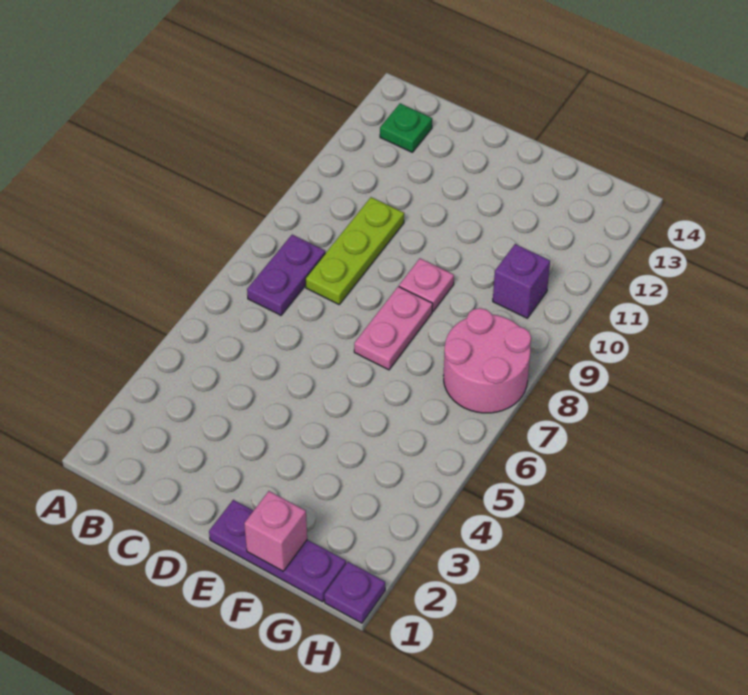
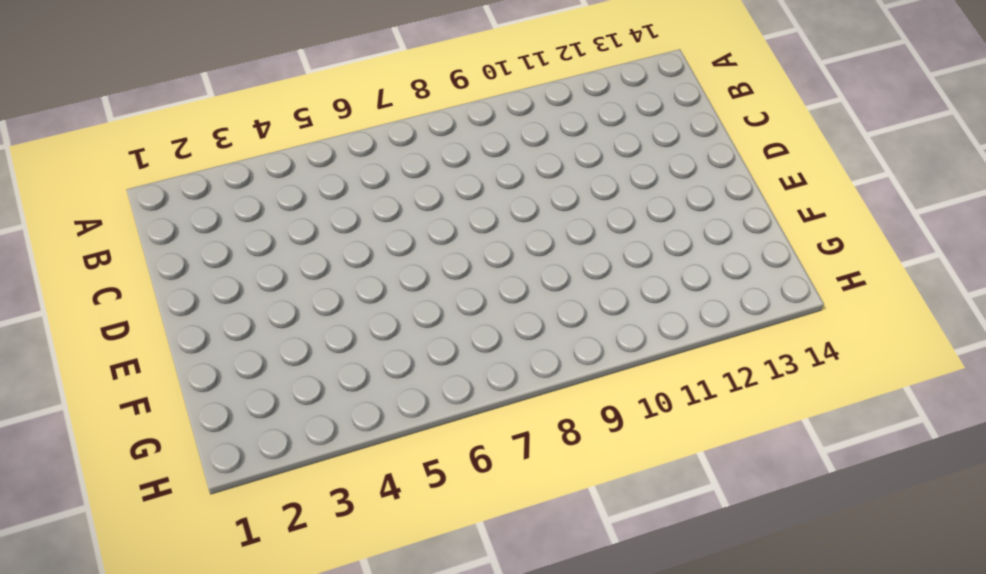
none -> purple plate B7:B8 level 1
none -> green plate B13 level 1

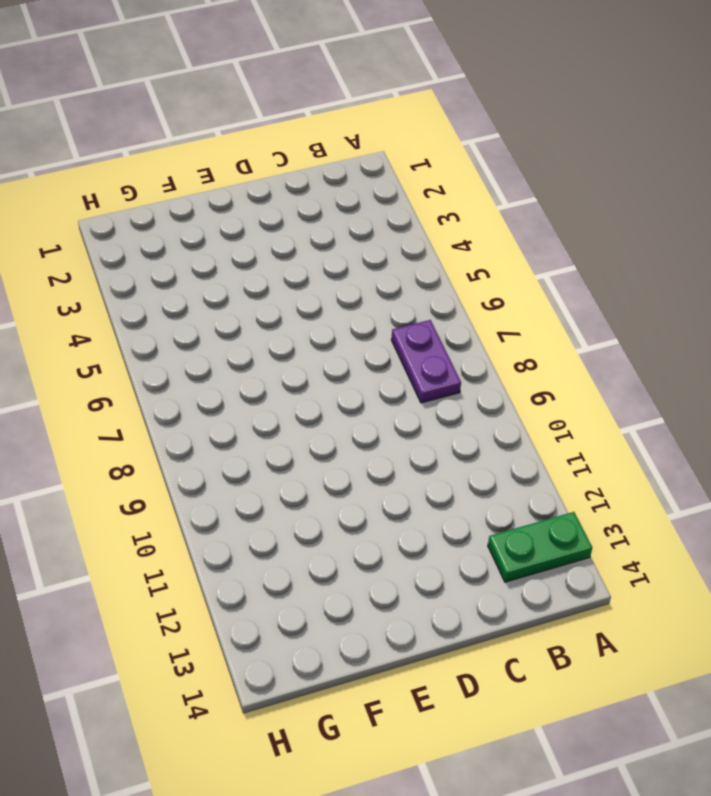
green plate A13:B13 level 1 -> green plate B13 level 1
none -> lime plate C8:C10 level 1
none -> purple plate E1:G1 level 1

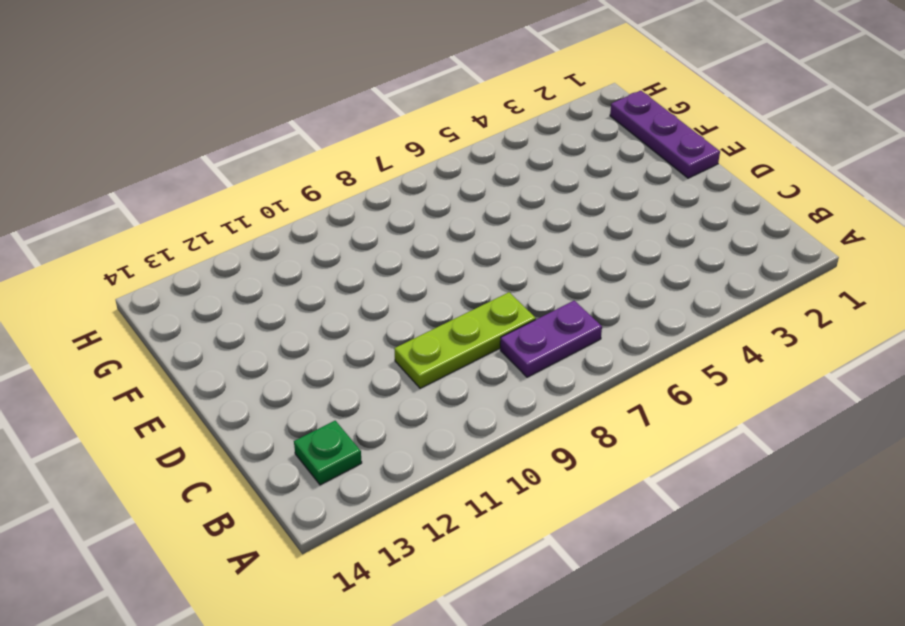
none -> pink plate E7:E8 level 1
none -> pink plate E9 level 1

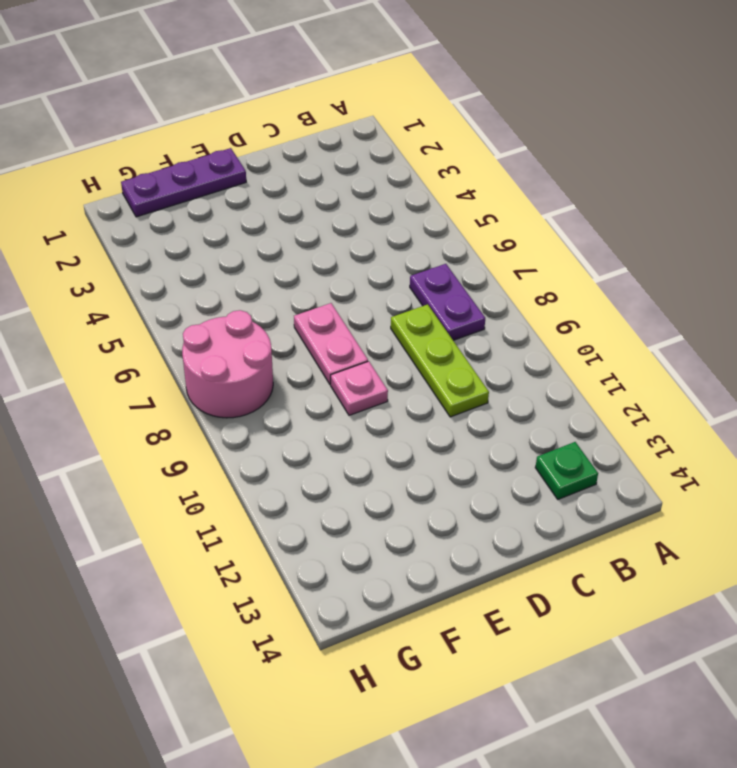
none -> purple brick G10 level 1
none -> purple plate H1 level 1

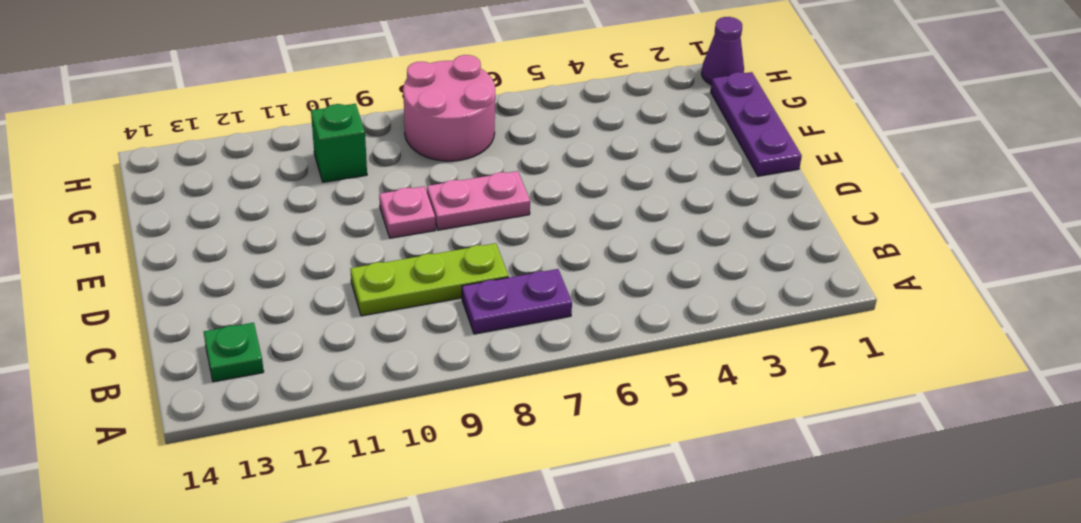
green brick G10 level 1 -> purple brick G10 level 1
purple cone H1 level 1 -> purple plate H1 level 1
none -> pink brick F1 level 2

